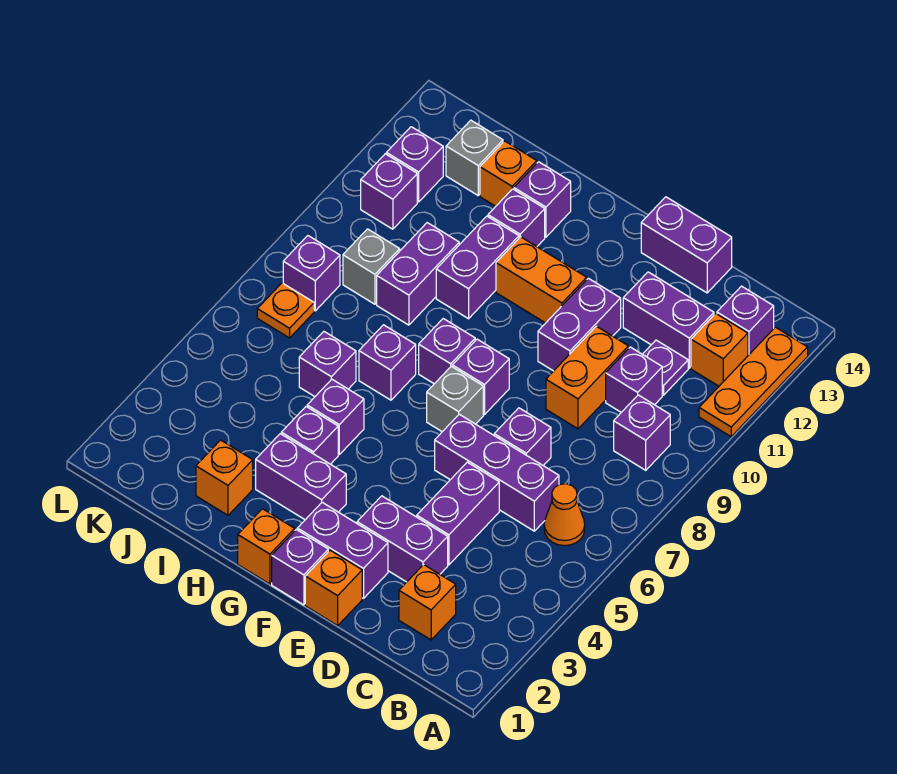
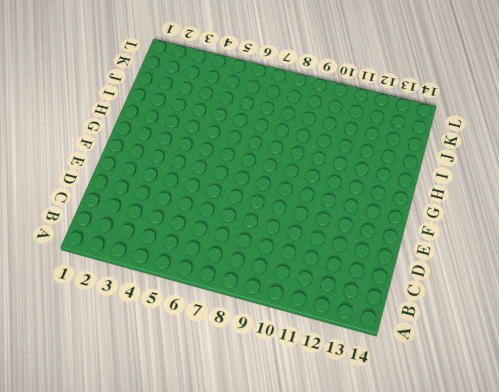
none -> orange plate A11:A13 level 1
none -> orange cone B6 level 1
none -> purple brick B9 level 1
none -> orange brick B12 level 1

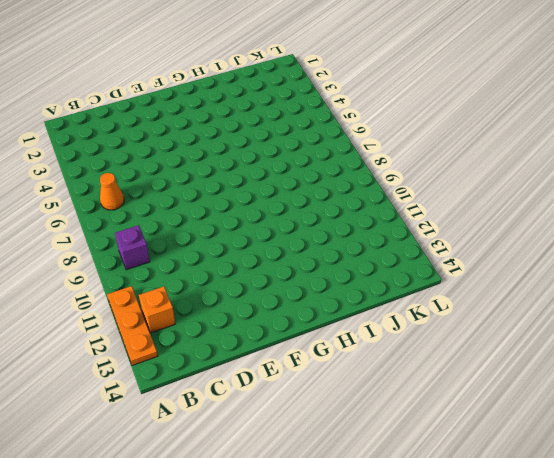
none -> purple brick B13 level 1
none -> orange brick C2 level 1
none -> purple brick C6:E6 level 1
none -> purple brick C10 level 1

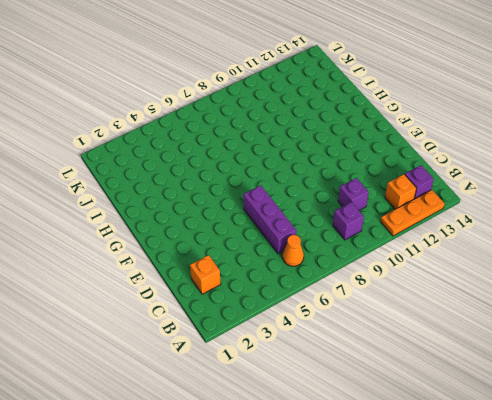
none -> purple plate C11 level 1
none -> purple brick C12:D12 level 1
none -> purple brick D3:E3 level 1
none -> purple brick D4:D5 level 1

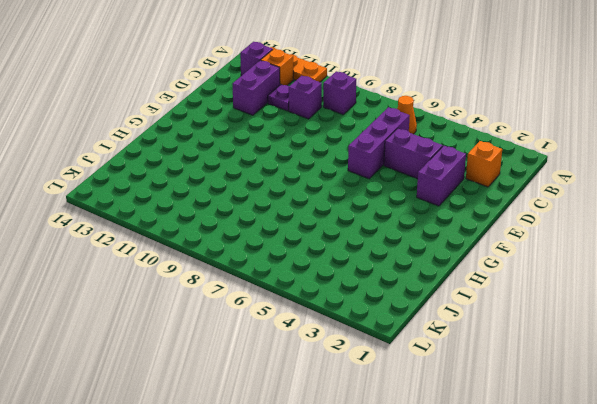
none -> purple brick D7 level 1
none -> orange brick D9:D10 level 1
none -> purple brick D14:E14 level 1
none -> orange brick E1 level 1

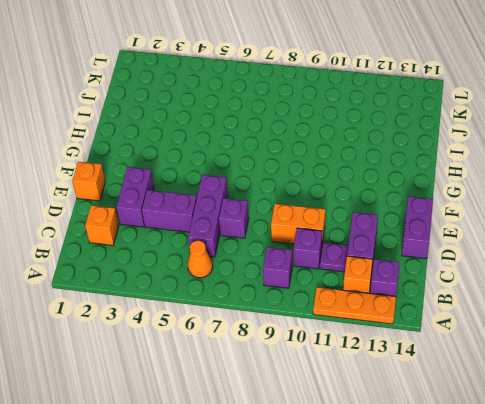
none -> purple brick E2:F2 level 1
none -> purple brick E10:E11 level 1
none -> purple brick F1 level 1
none -> grey brick F7 level 1

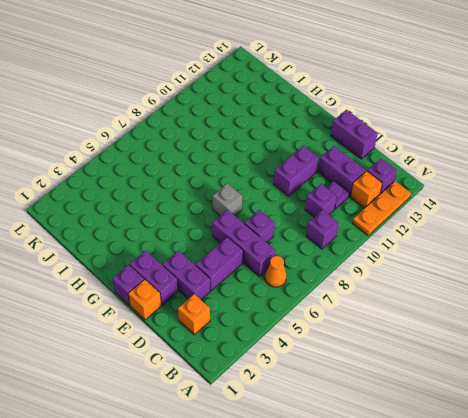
none -> orange brick D9:D10 level 1
none -> purple brick F8 level 1
none -> orange brick F11:G11 level 1
none -> orange brick G1 level 1

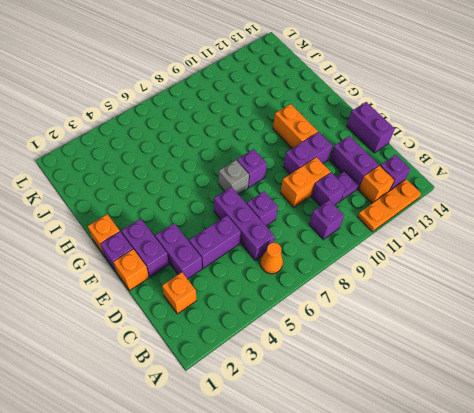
none -> purple brick G3:H3 level 1
none -> purple brick G8 level 1
none -> purple brick H4 level 1
none -> purple brick H5 level 1

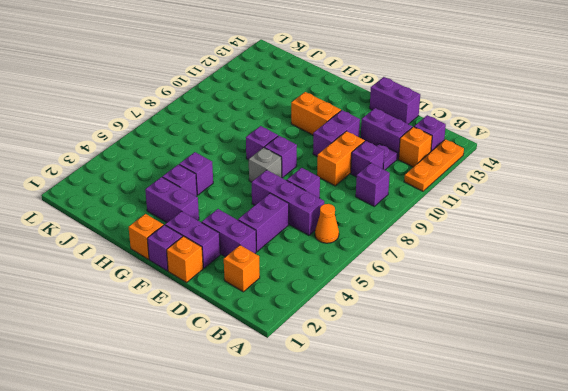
none -> purple brick H7 level 1
none -> purple brick H10:H11 level 1
none -> purple brick H12 level 1
none -> purple brick H13 level 1

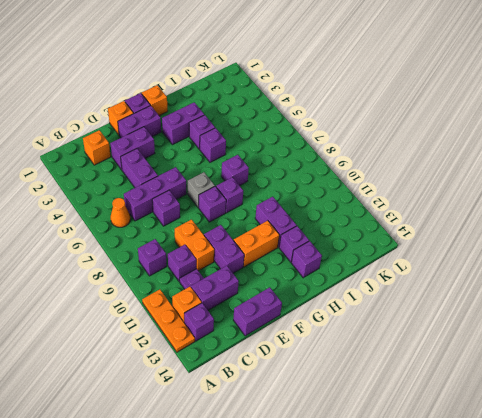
none -> orange brick I2 level 1
none -> purple brick I6 level 1
none -> purple brick I9:I10 level 1
none -> orange brick I13 level 1

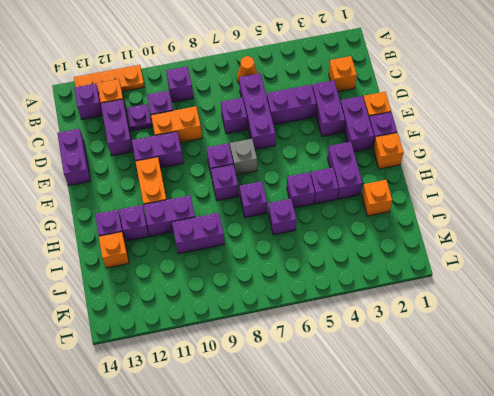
none -> grey brick J9 level 1
none -> grey brick J13 level 1
none -> orange plate K7 level 1
none -> purple brick K8 level 1

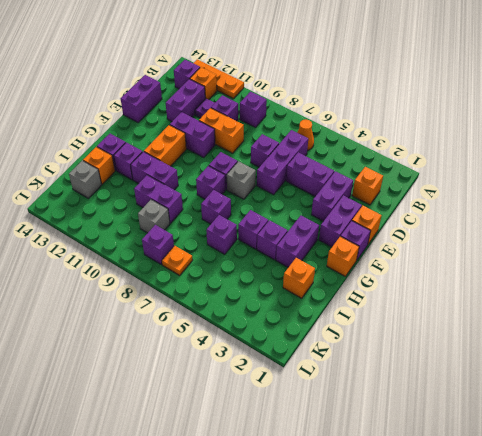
none -> purple brick K11 level 1
none -> purple brick K12 level 1

